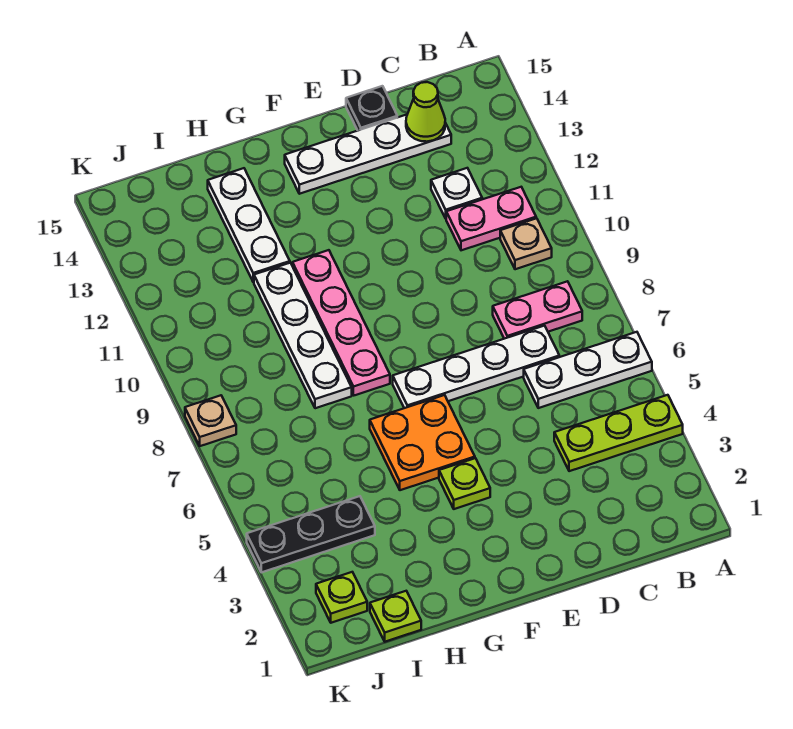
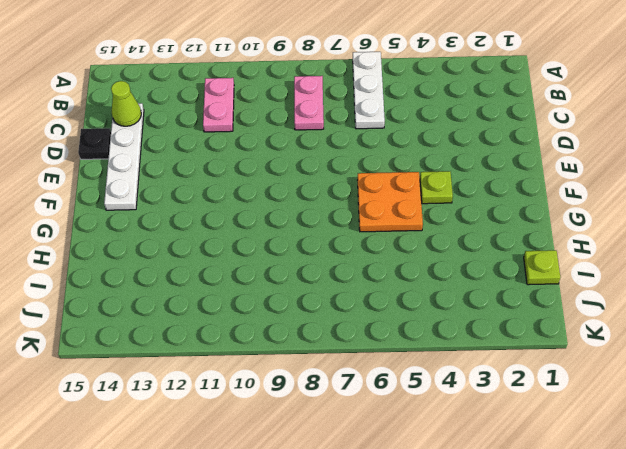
none -> lime plate A4:C4 level 1
none -> tan plate B10 level 1
none -> white plate C7:F7 level 1

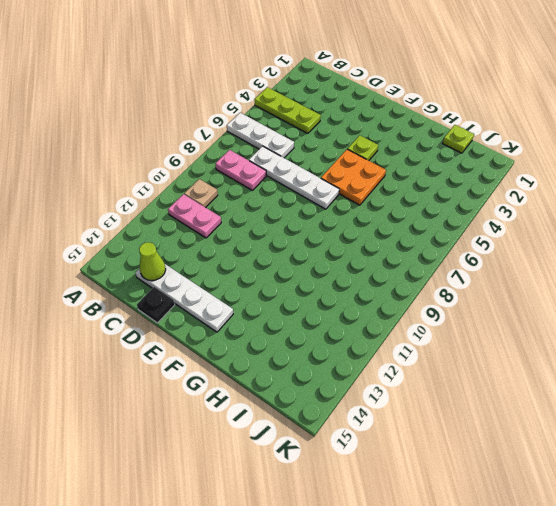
none -> white plate C12 level 1
none -> pink plate G8:G11 level 1
none -> white plate H8:H11 level 1

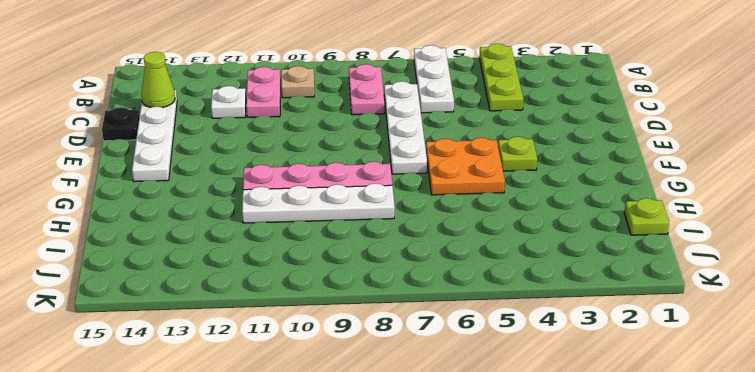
none -> white plate H12:H14 level 1
none -> black plate I4:K4 level 1
none -> lime plate J2 level 1

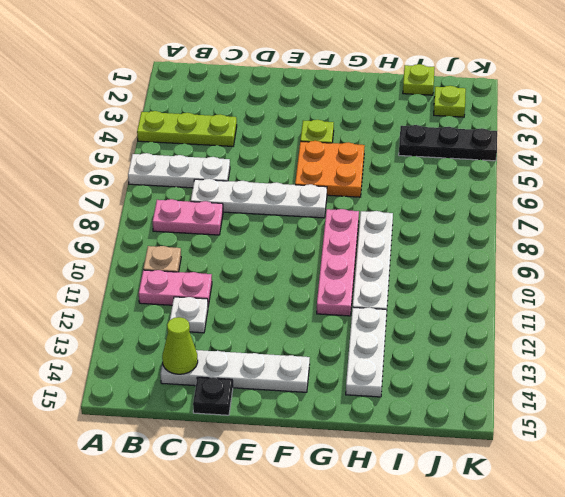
none -> tan plate K8 level 1

